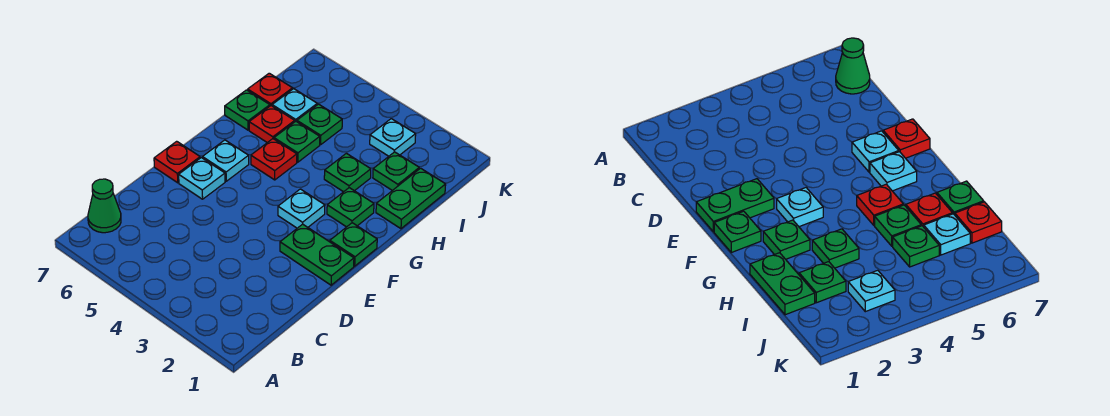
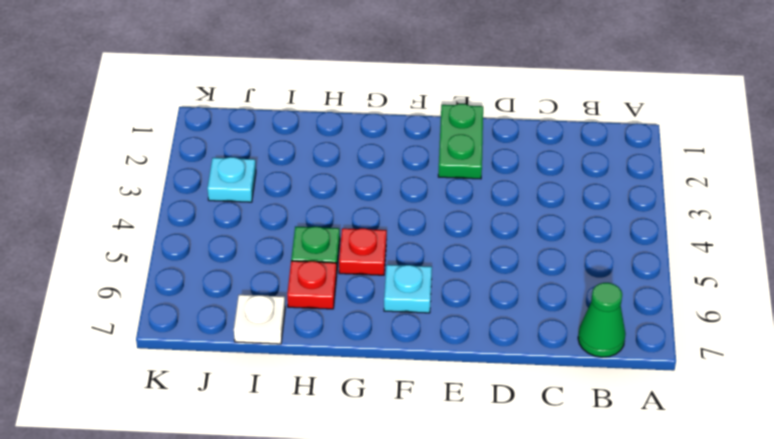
white plate I7 level 1 -> red plate I7 level 1
none -> cyan plate E6 level 1
none -> red plate E7 level 1
none -> green plate F1 level 1

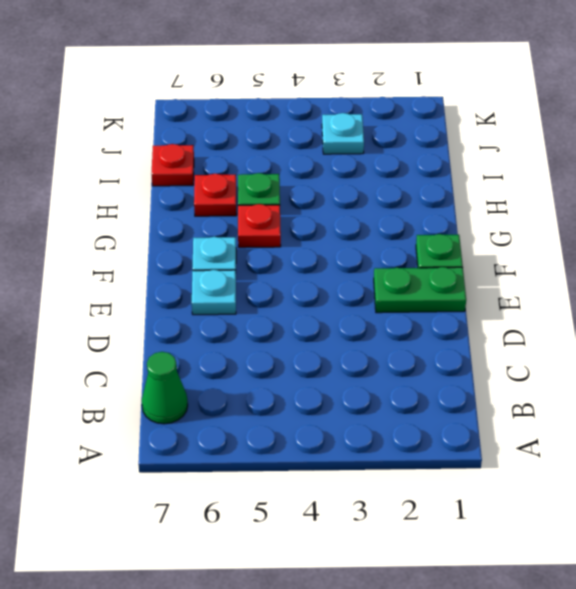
none -> red plate E7 level 1
none -> cyan plate F3 level 1
none -> green plate G2 level 1

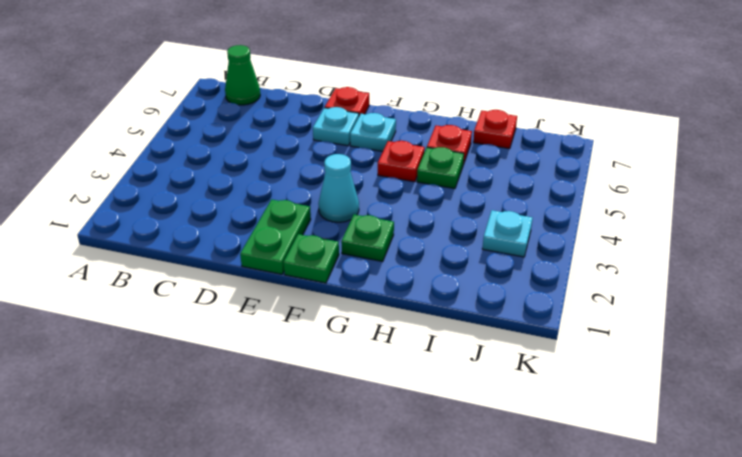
cyan cone F3 level 1 -> cyan plate F3 level 1
none -> green plate H1:I1 level 1
none -> green plate H3 level 1
none -> green plate H7 level 1

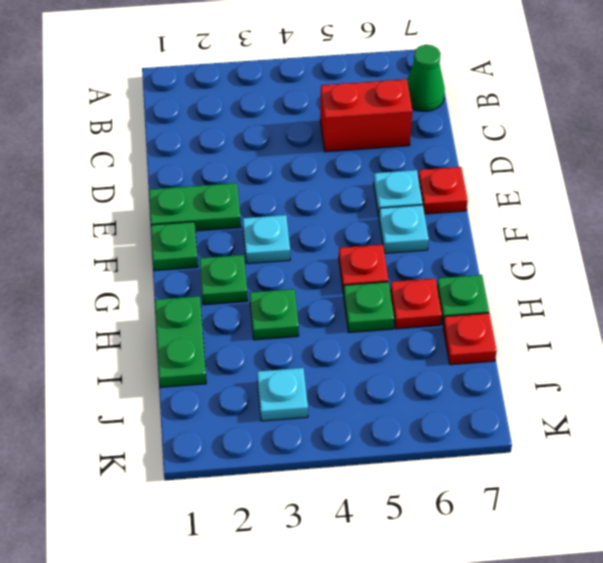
red brick C5:C6 level 1 -> none
none -> green plate I2 level 1
none -> green plate I5 level 1
none -> cyan plate I6 level 1

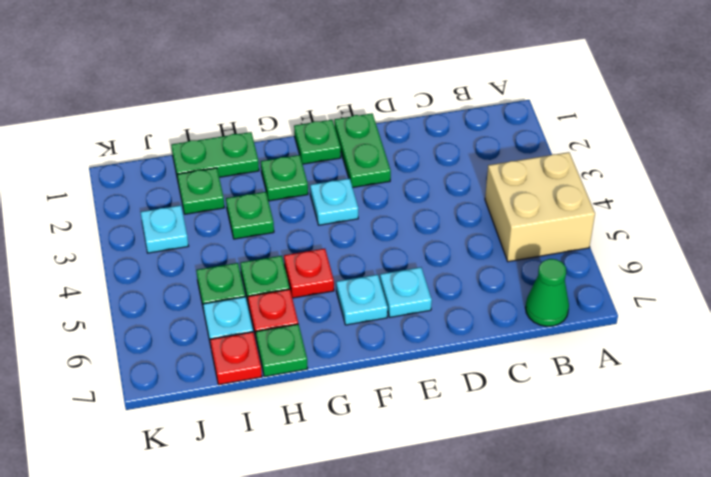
tan brick A4:B5 level 1 -> none
none -> red plate E7 level 1

